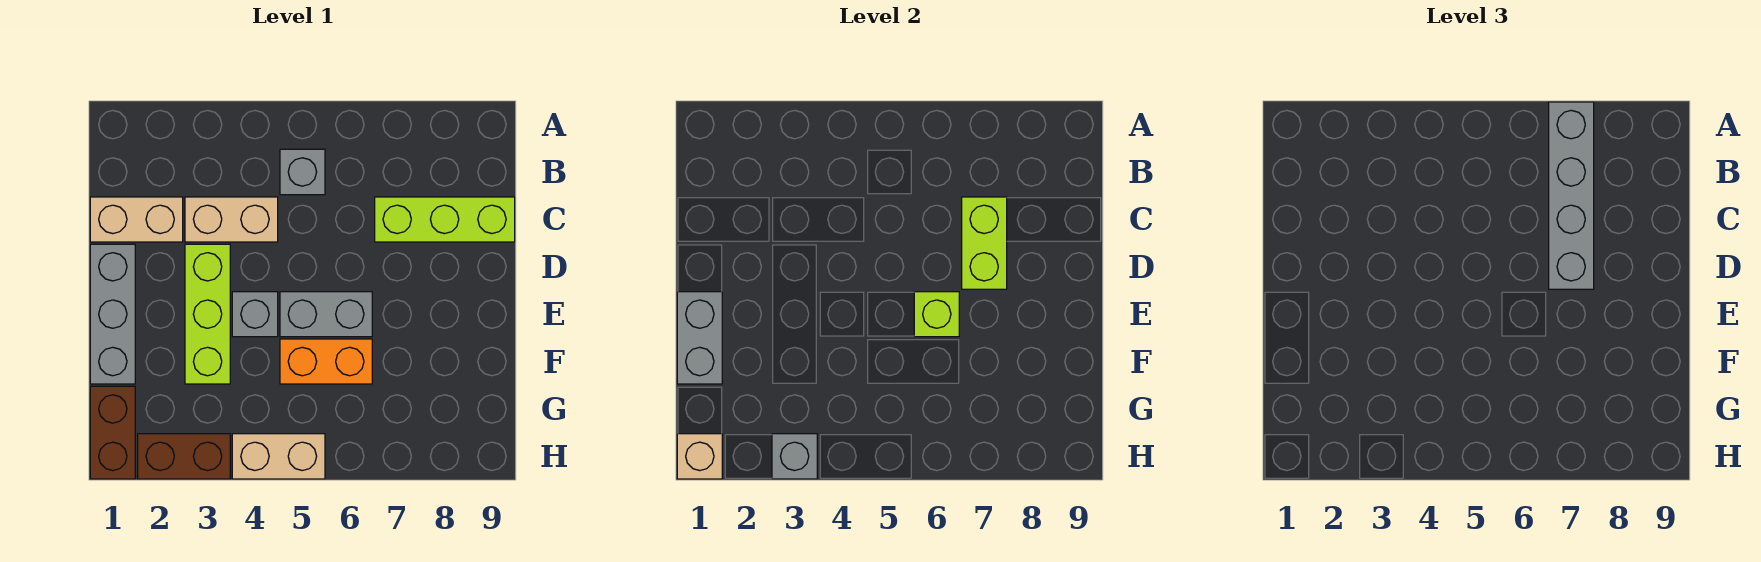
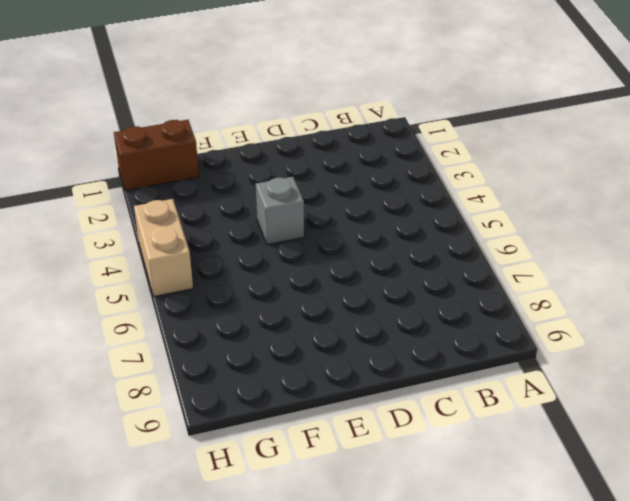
none -> grey brick B5 level 1
none -> tan brick C1:C2 level 1
none -> tan brick C3:C4 level 1

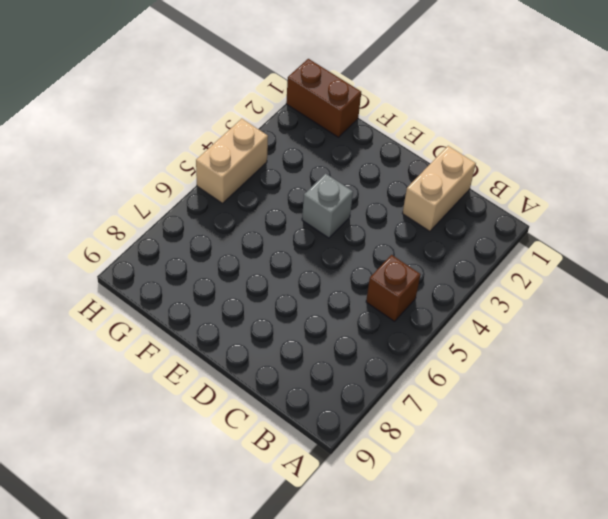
brown brick B5 level 1 -> grey brick B5 level 1
none -> tan brick C3:C4 level 1
none -> lime brick C7:C9 level 1
none -> grey brick D1:F1 level 1

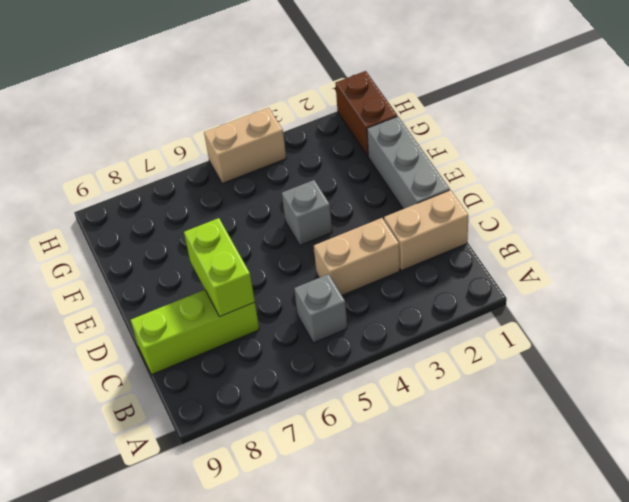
none -> lime brick D3:F3 level 1
none -> grey brick E5:E6 level 1
none -> orange brick F5:F6 level 1

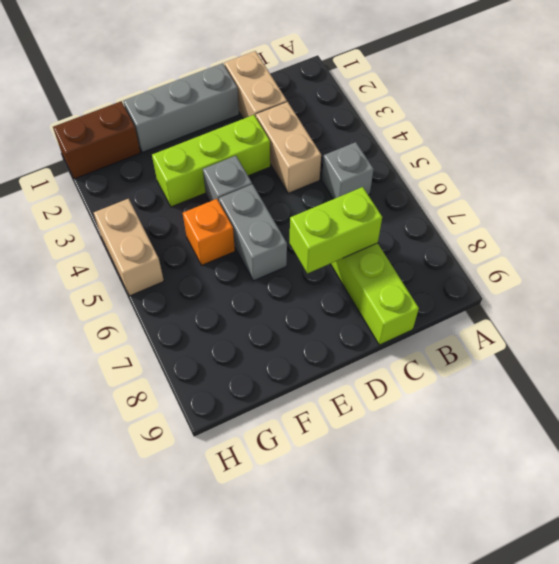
orange brick F5 level 1 -> orange brick F5:F6 level 1
none -> brown brick H2:H3 level 1
none -> grey brick E1:F1 level 2
none -> lime brick E6 level 2

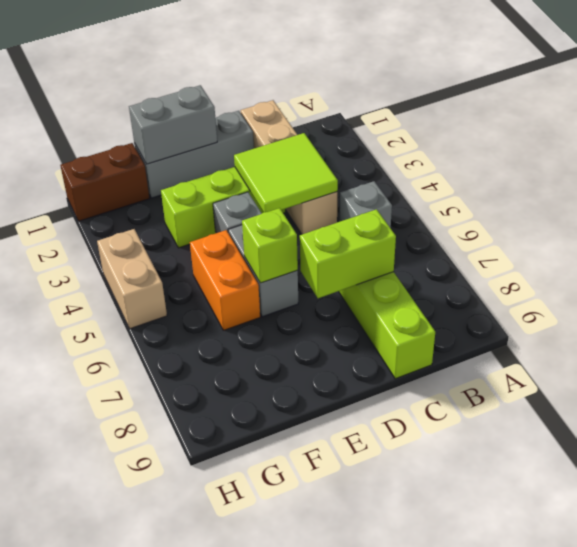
lime tile C3:D4 level 2 -> none
none -> brown brick H2:H3 level 1
none -> tan brick H1 level 2
none -> grey brick H3 level 2

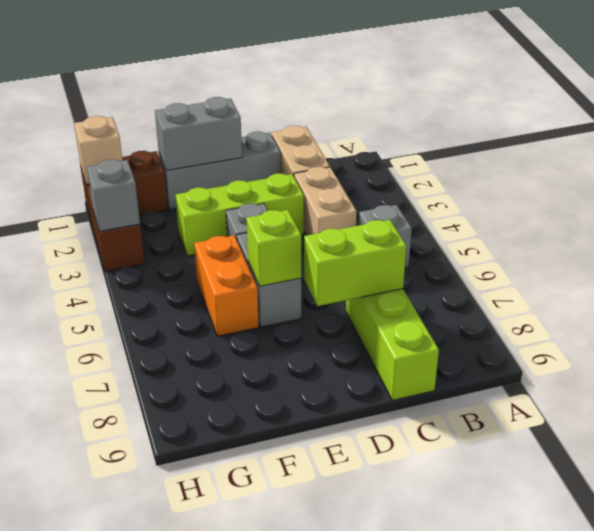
none -> tan brick H4:H5 level 1
none -> grey brick A7:D7 level 3

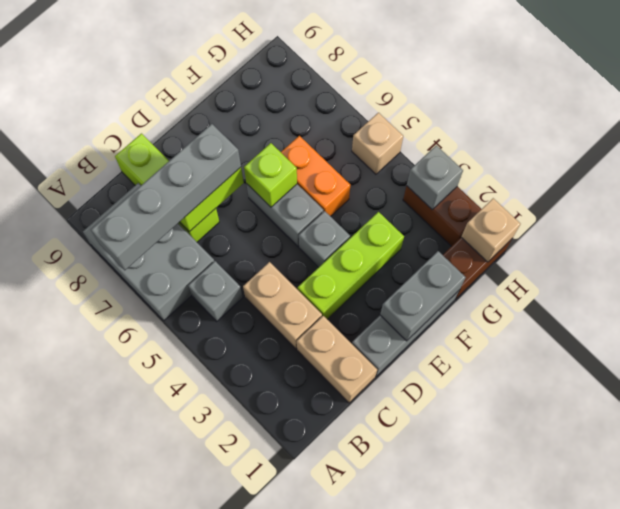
grey brick A6:B8 level 1 -> none
tan brick H5 level 1 -> tan brick H4:H5 level 1

